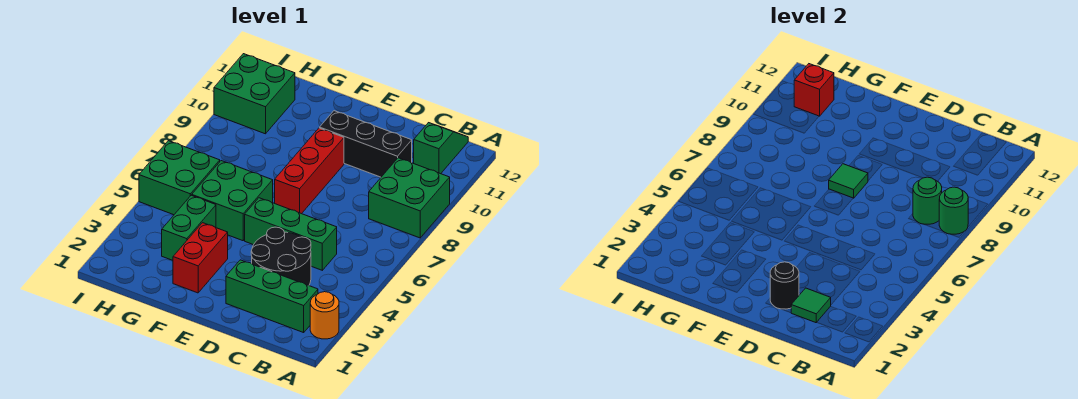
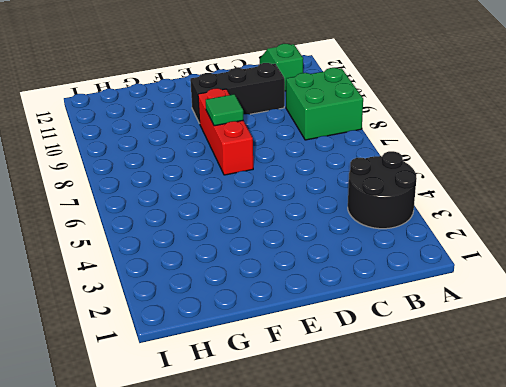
black round brick A3:B4 level 1 -> black round brick C3:D4 level 1
none -> orange round brick A2 level 1
none -> green brick B2:D2 level 1
none -> green brick C5:E5 level 1

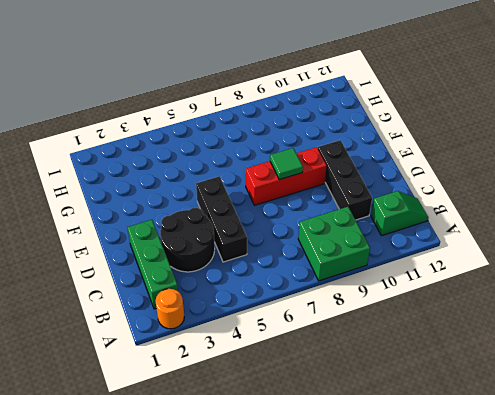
black brick C5:E5 level 1 -> green brick C5:E5 level 1
none -> red brick F2:F3 level 1
none -> green brick F5:G6 level 1
none -> green brick G3:G4 level 1

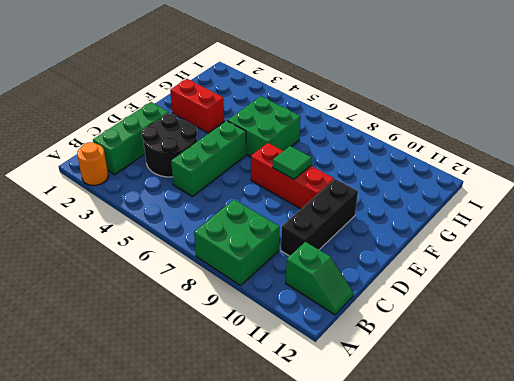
none -> green brick G3:G4 level 1
none -> green brick H5:I6 level 1
none -> green brick H10:I11 level 1

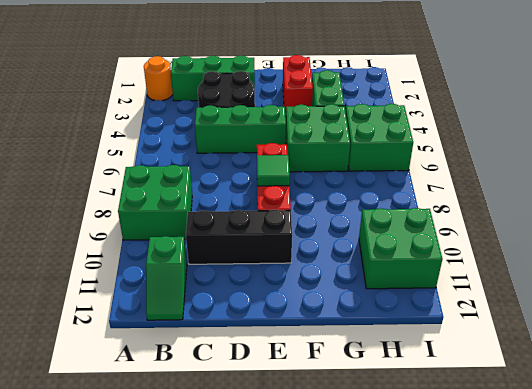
none -> green round brick A8 level 2
none -> green round brick B8 level 2
none -> green tile C2 level 2

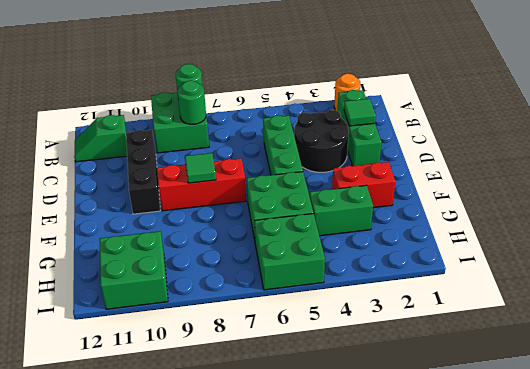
none -> black round brick D2 level 2
none -> red brick H11 level 2

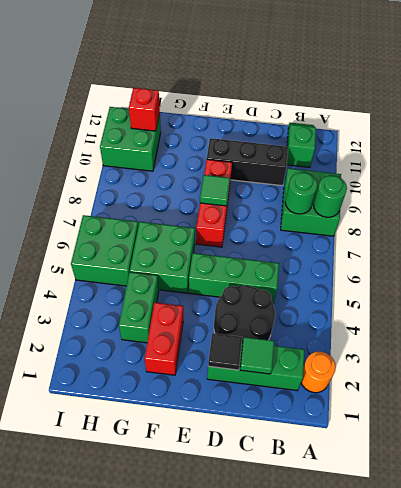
black tile D2 level 2 -> black round brick D2 level 2

